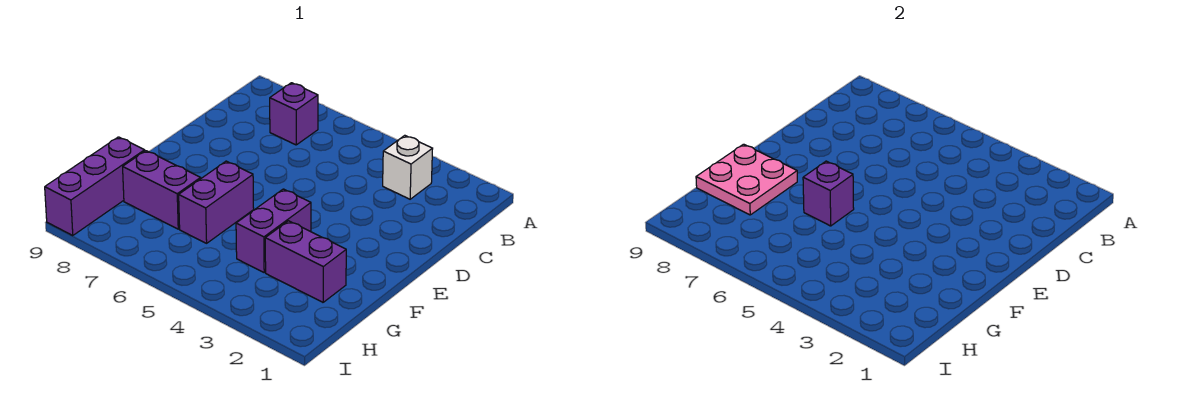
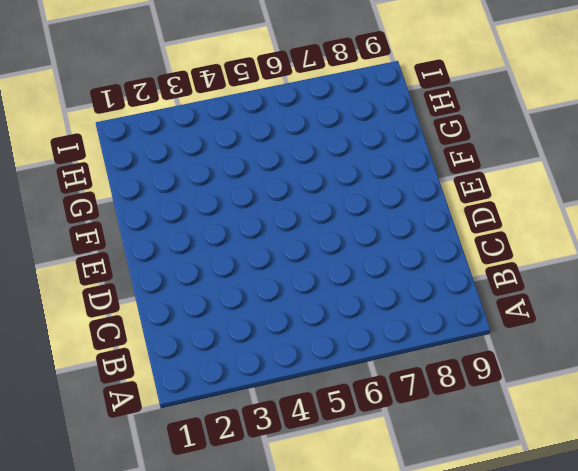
none -> white brick B3 level 1
none -> purple brick B7 level 1

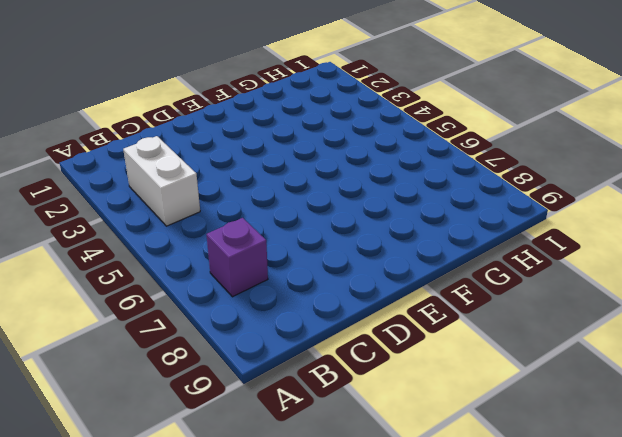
white brick B3:B4 level 1 -> white brick B3 level 1
none -> purple brick F4:G4 level 1
none -> purple brick F6:G6 level 1

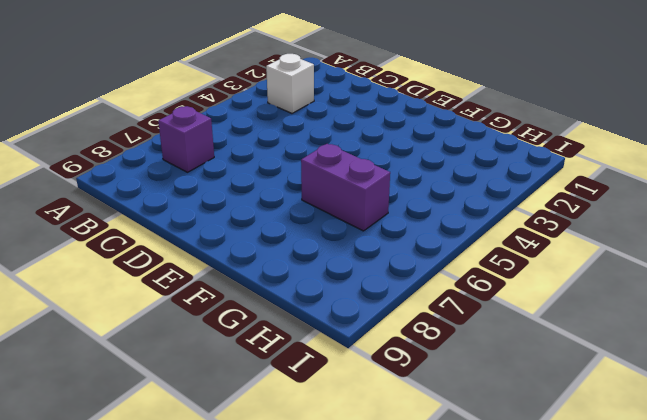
none -> purple brick F4:G4 level 1
none -> purple brick G2:G3 level 1

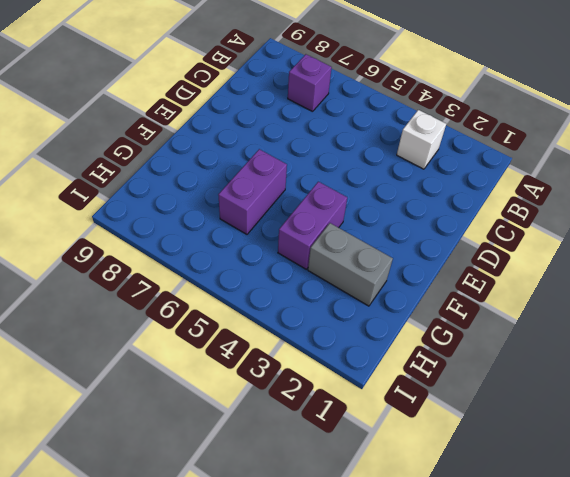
grey brick G2:G3 level 1 -> purple brick G2:G3 level 1
none -> purple brick G7:G8 level 1
none -> purple brick G9:I9 level 1

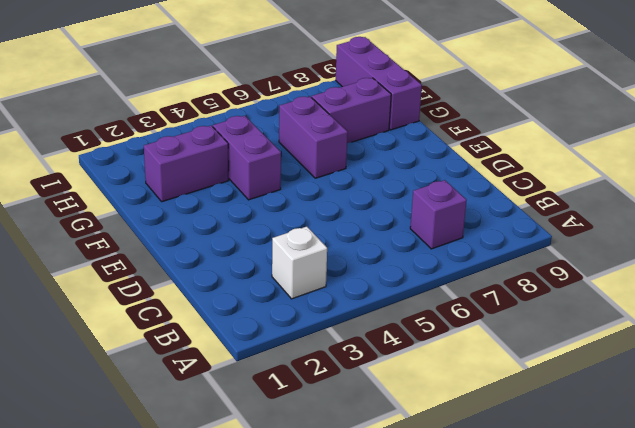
none -> purple brick F6 level 2
none -> pink plate F8:G9 level 2

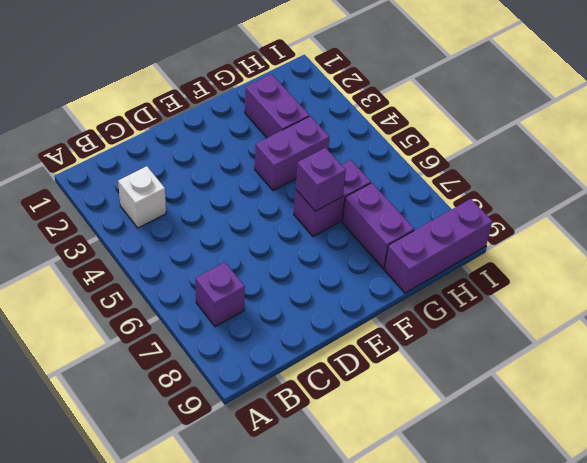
none -> pink plate F8:G9 level 2

